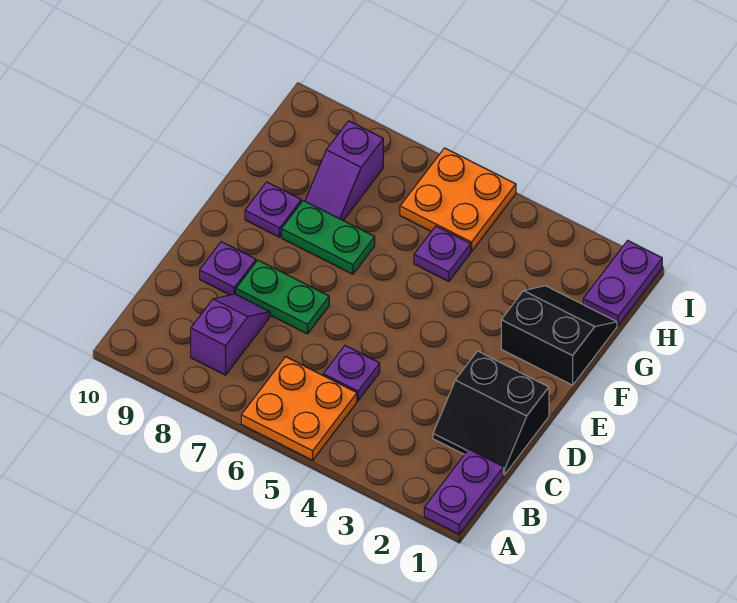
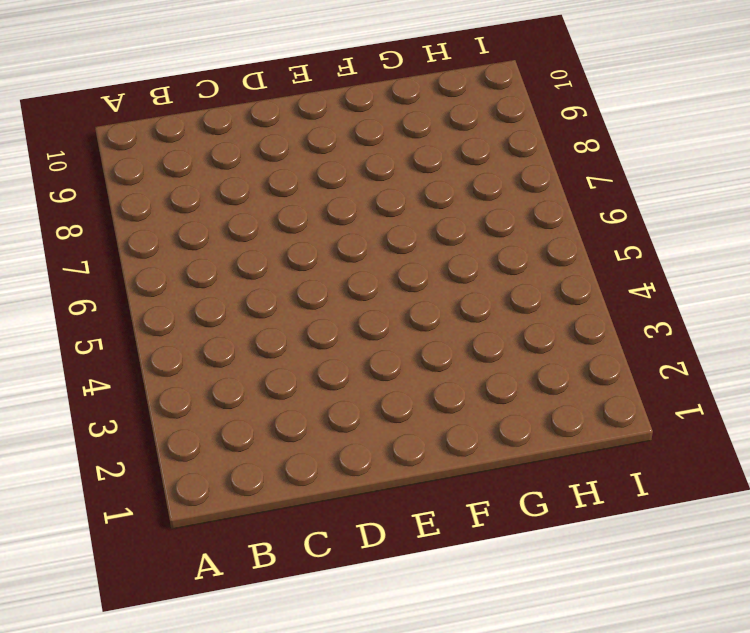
none -> purple plate A1:B1 level 1
none -> orange plate A5:B6 level 1
none -> purple slope B8:C8 level 1 top B

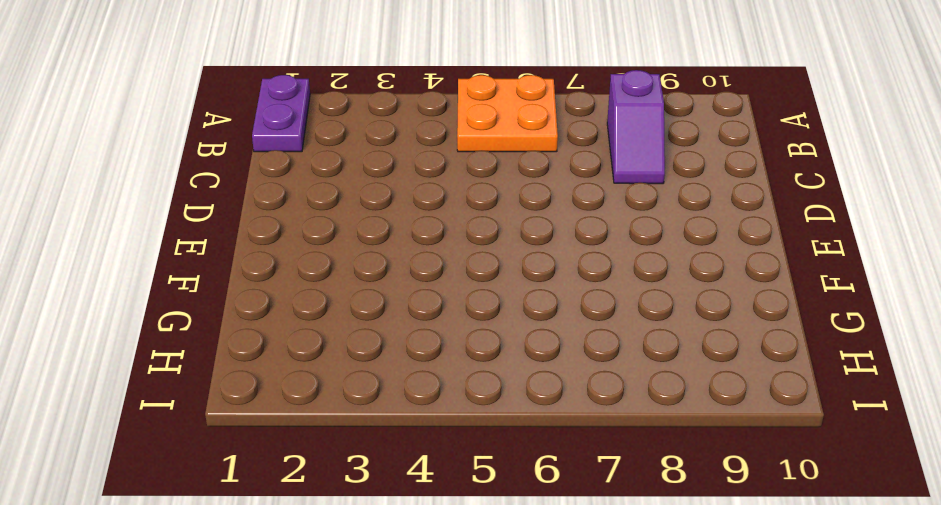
none -> black slope C1:D2 level 1 top D
none -> purple plate C5 level 1
none -> green plate D7:D8 level 1

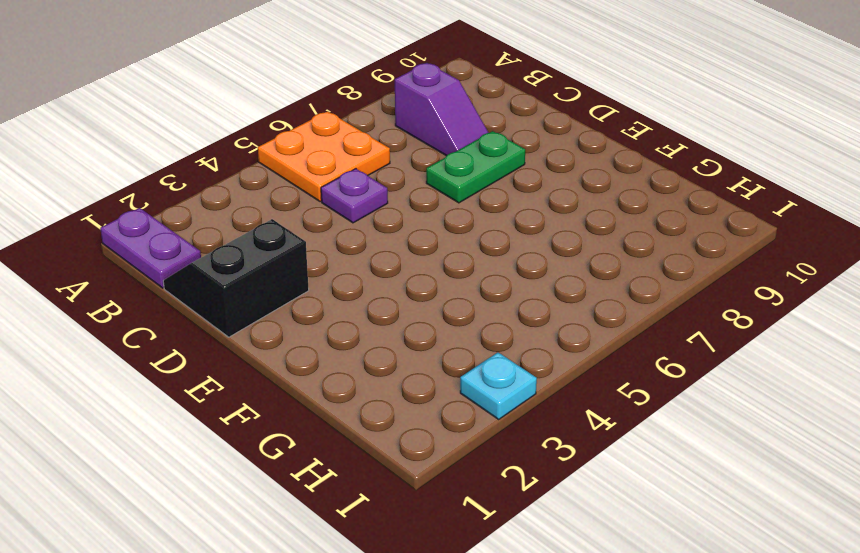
cyan plate I3 level 1 -> none
none -> purple plate D9 level 1
none -> black slope F1:G2 level 1 top F
none -> green plate F7:F8 level 1

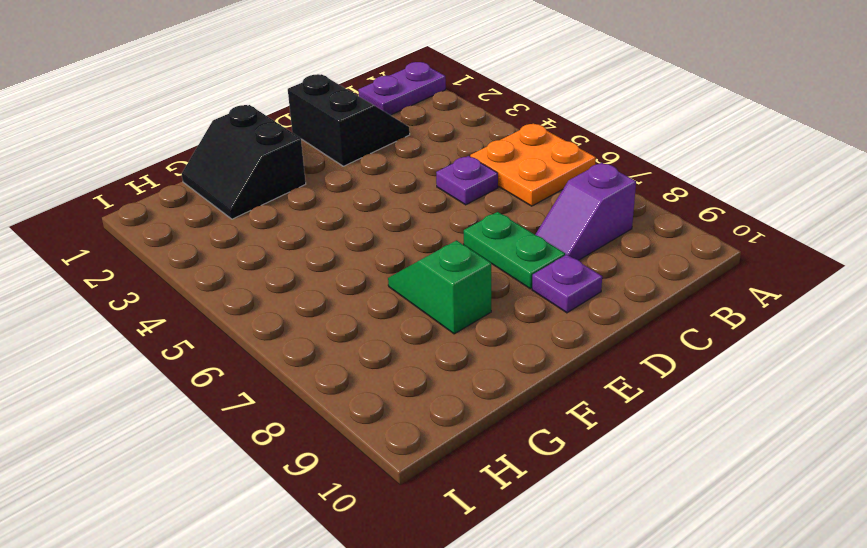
green slope F7:F8 level 1 top 8 -> green plate F7:F8 level 1
none -> purple plate F9 level 1
none -> purple plate G5 level 1
none -> purple slope G8:H8 level 1 top H

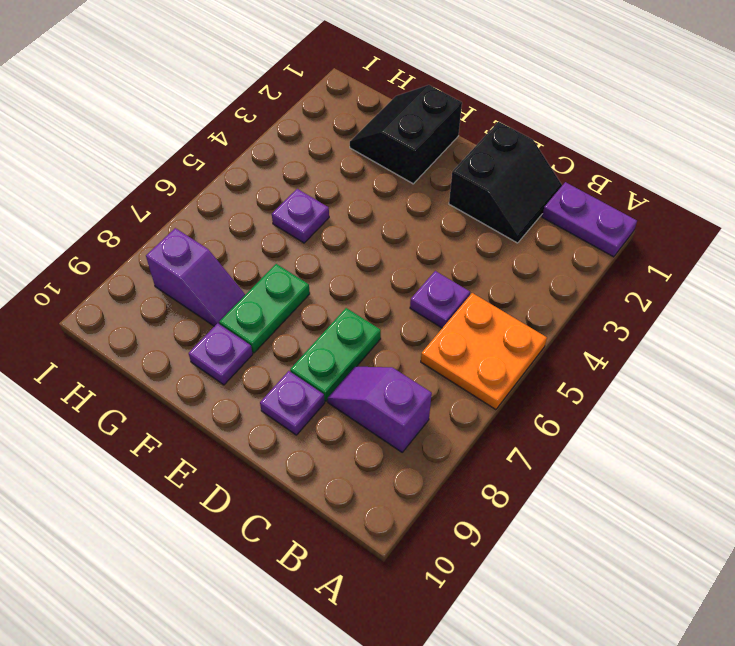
none -> purple plate H1:I1 level 1
none -> orange plate H5:I6 level 1

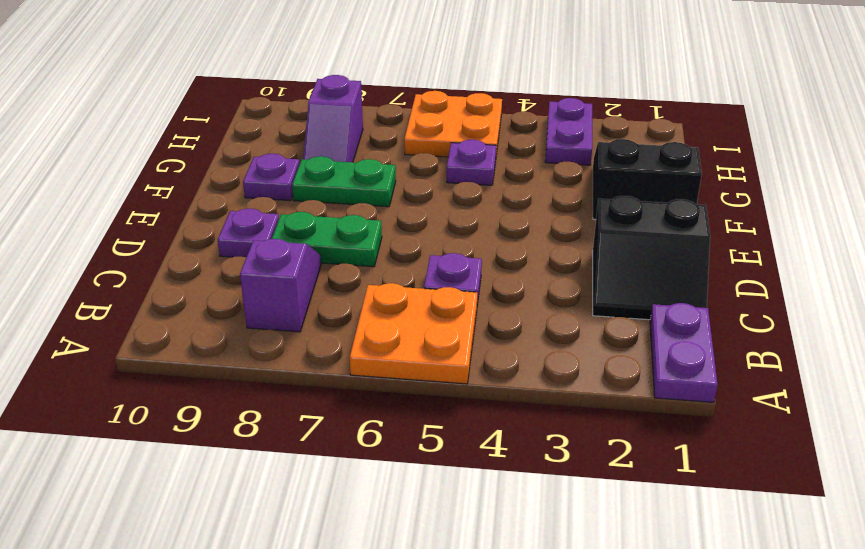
purple plate H3:I3 level 1 -> purple plate H1:I1 level 1

